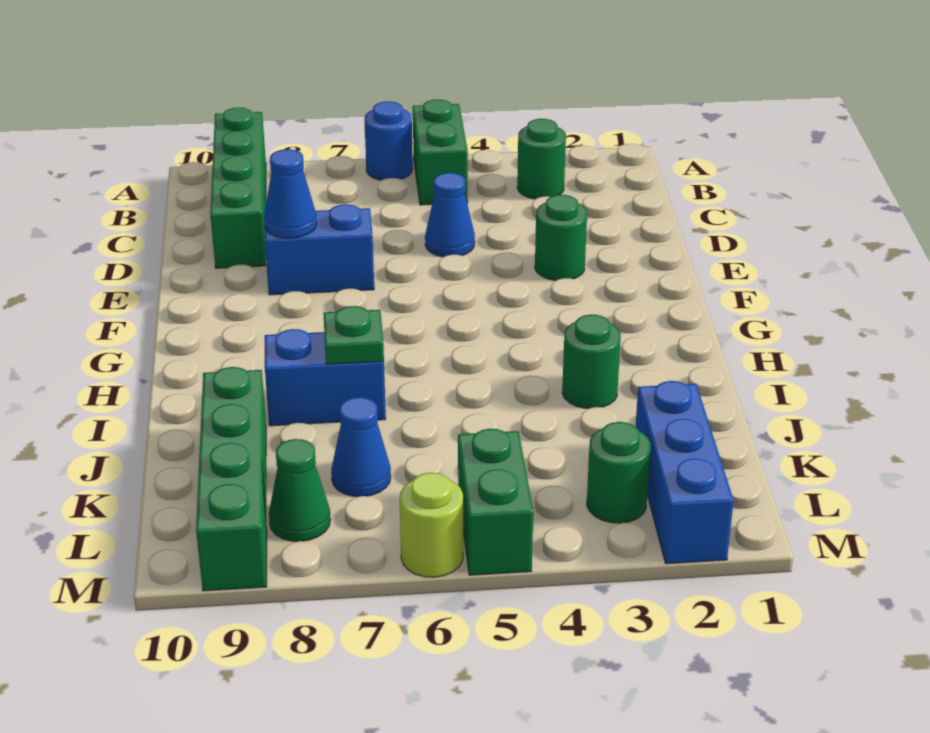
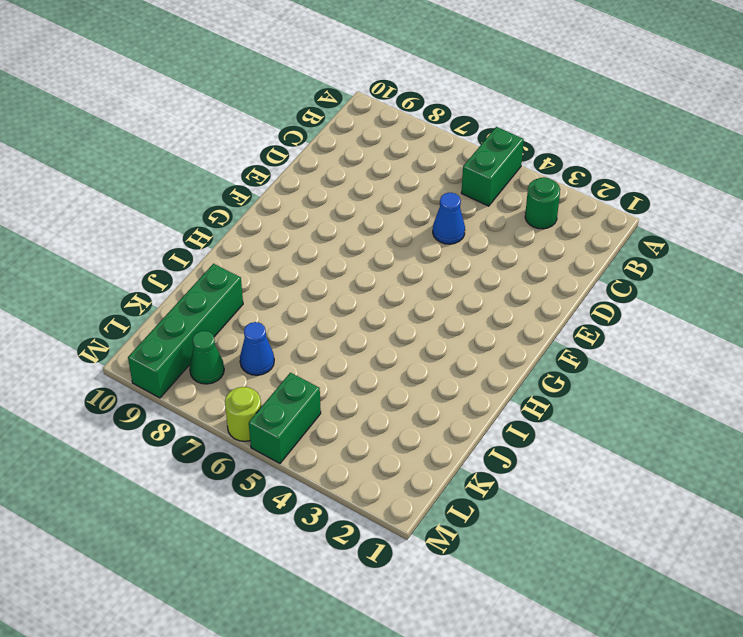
none -> blue round brick A6 level 1
none -> green brick A9:D9 level 1
none -> green round brick E3 level 1

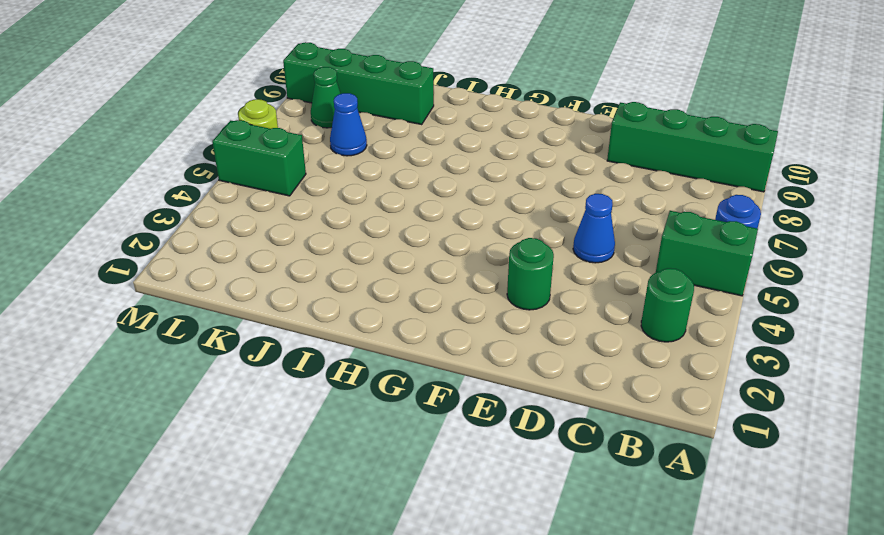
none -> blue brick E7:E8 level 1
none -> green round brick I3 level 1
none -> blue brick I7:I8 level 1

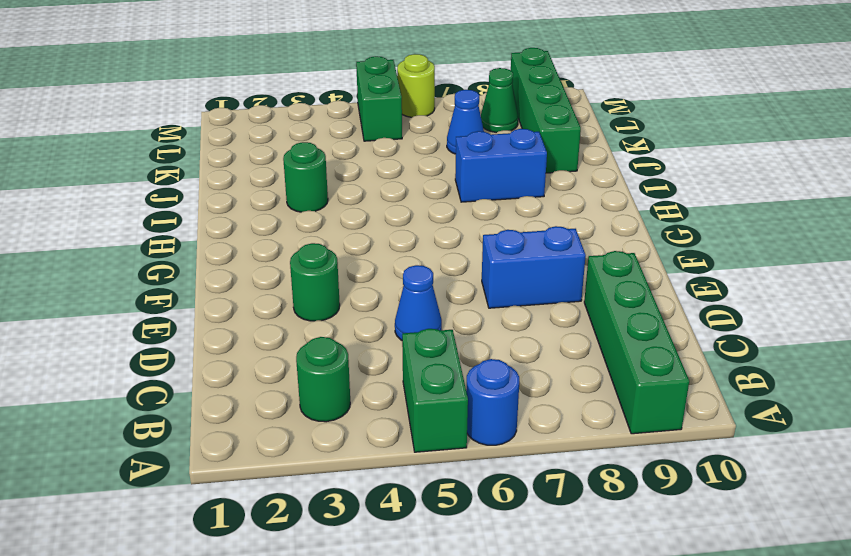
none -> blue brick K2:M2 level 1
none -> green round brick L3 level 1
none -> blue cone E8 level 2

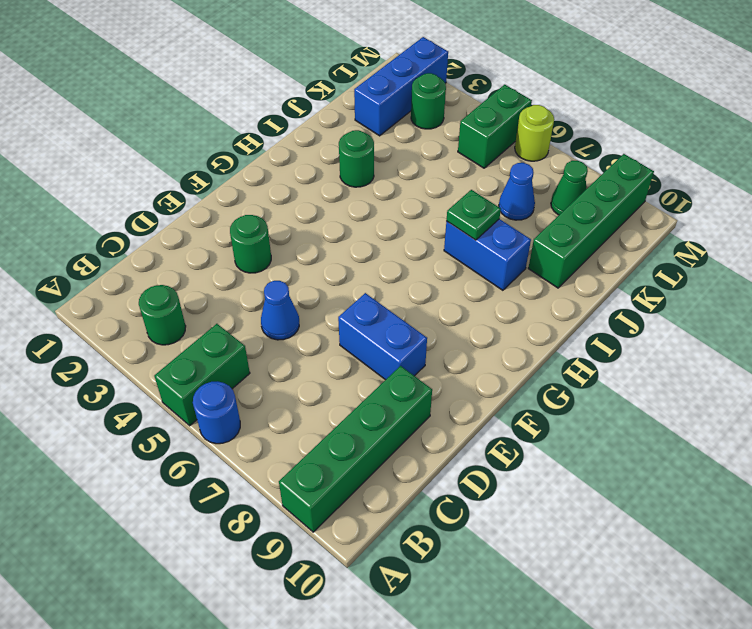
none -> blue cone E8 level 2

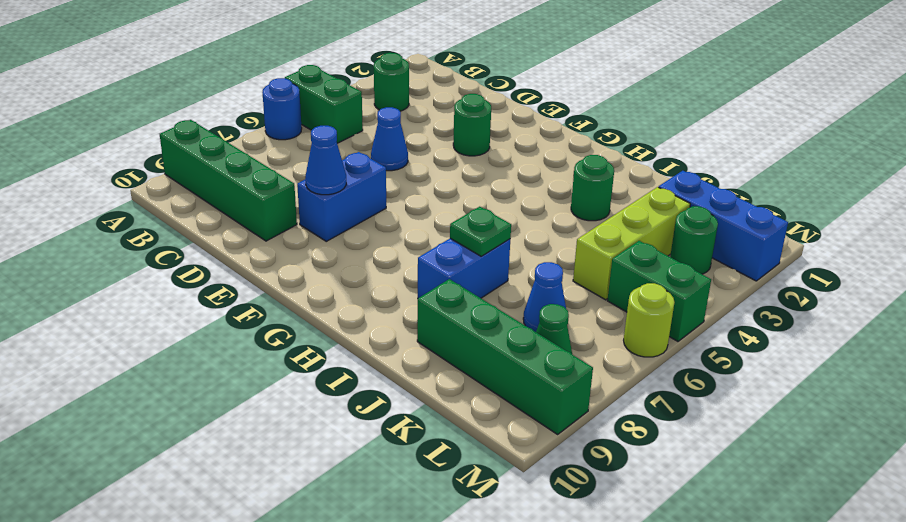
lime brick K3:K5 level 1 -> none

